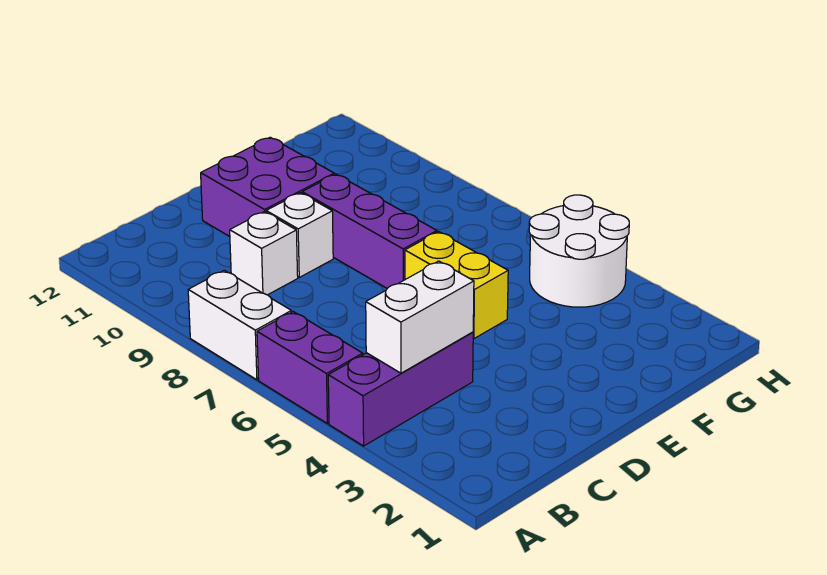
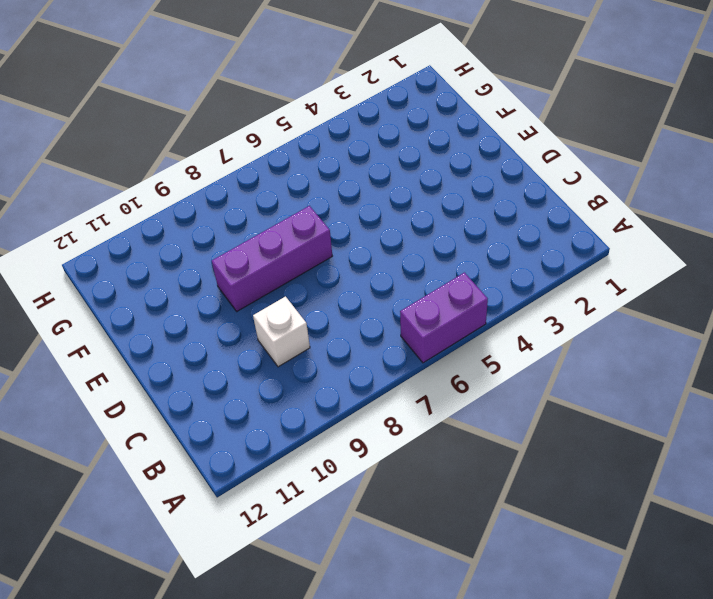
none -> purple brick A4:C4 level 1
none -> white brick A7:A8 level 1

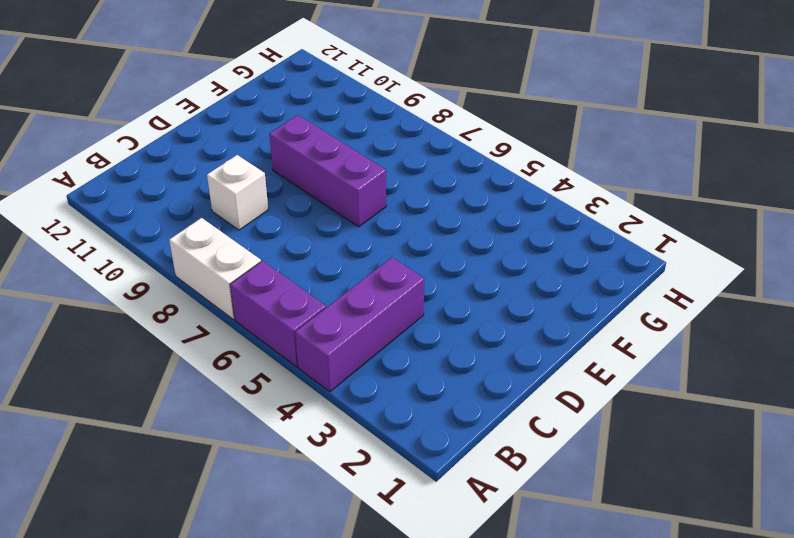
none -> white brick D9 level 1
none -> purple brick D10:E11 level 1

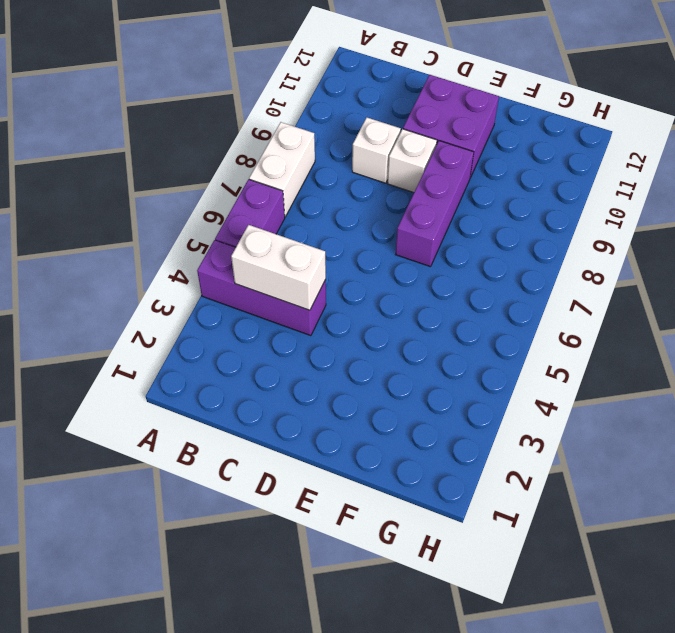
none -> yellow brick E5:E6 level 1
none -> white round brick G4:H5 level 1

